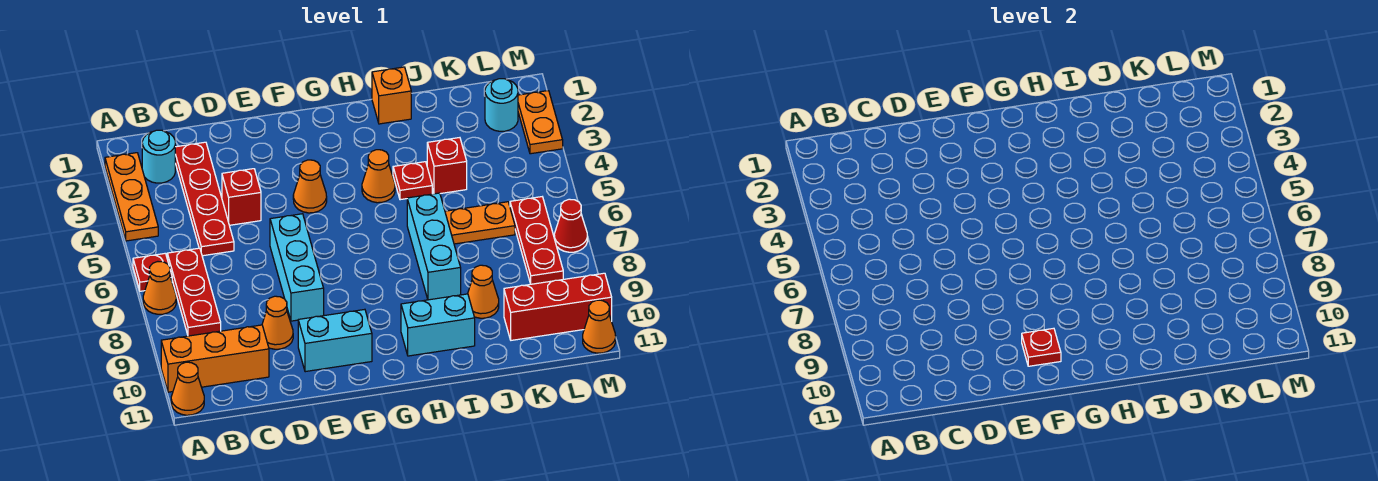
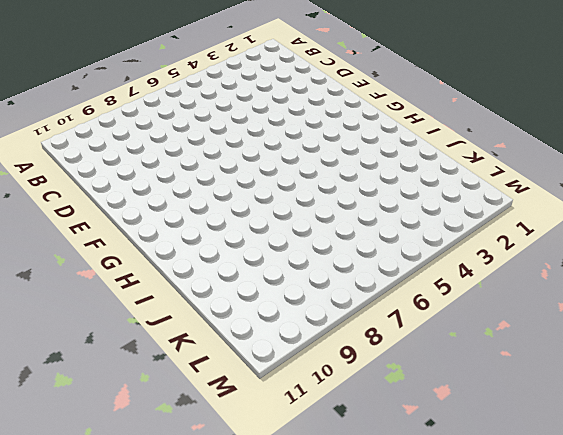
none -> orange plate A2:A4 level 1
none -> red plate A6 level 1
none -> orange cone A7 level 1

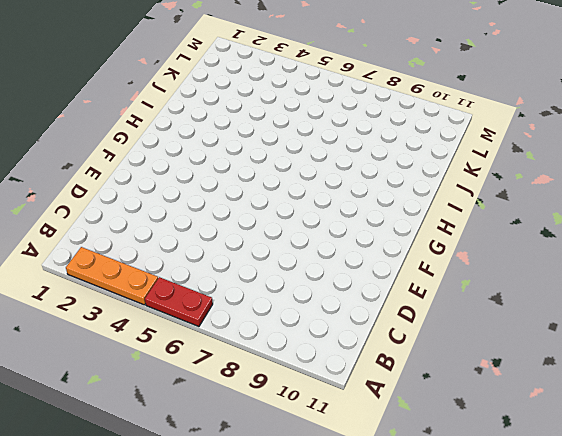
red plate A5:A6 level 1 -> red plate A6 level 1
none -> orange cone A7 level 1
none -> orange brick A10:C10 level 1
none -> orange cone A11 level 1

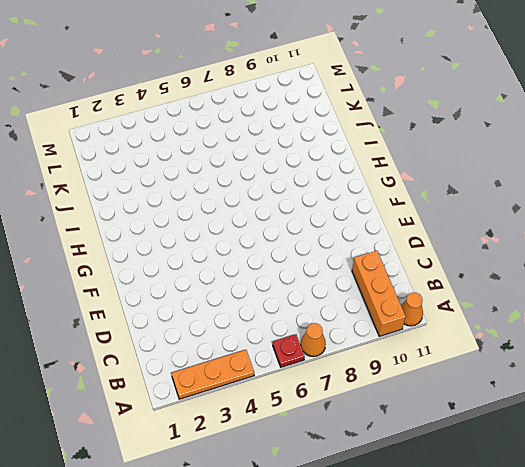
none -> cyan round brick B2 level 1
none -> red plate B6:B8 level 1
none -> red plate C2:C5 level 1

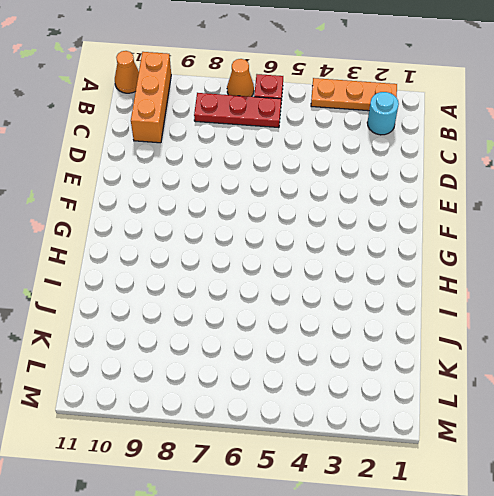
none -> red plate C2:C5 level 1
none -> red brick D4 level 1
none -> orange cone D9 level 1

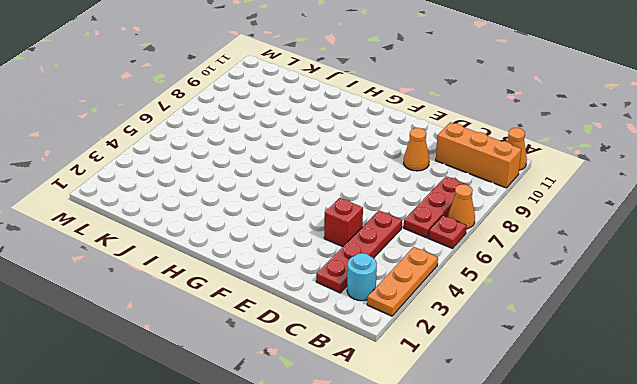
none -> cyan brick E6:E8 level 1
none -> cyan brick E10:F10 level 1
none -> orange cone F4 level 1

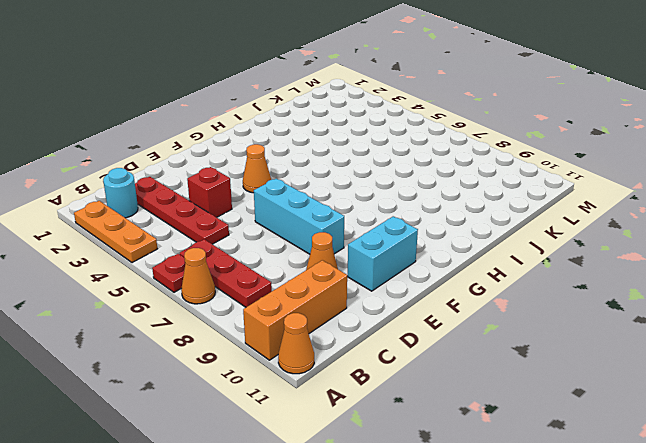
none -> orange cone H4 level 1
none -> cyan brick H10:I10 level 1
none -> orange brick I1 level 1

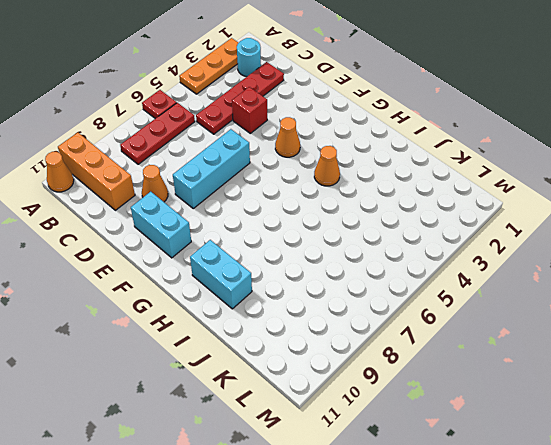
none -> orange cone A7 level 1
none -> orange brick I1 level 1
none -> red plate I4 level 1

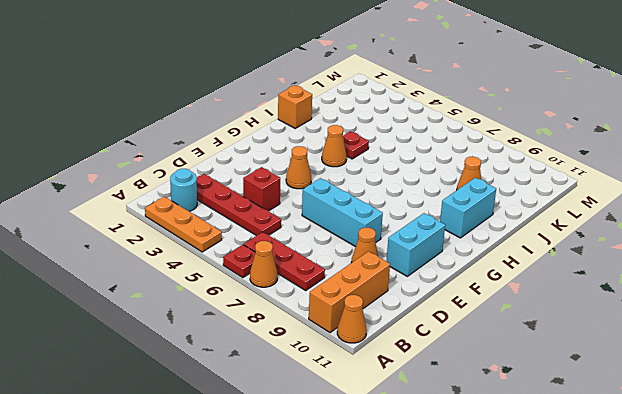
none -> cyan brick I6:I8 level 1
none -> red brick J4 level 1
none -> orange plate J6:K6 level 1

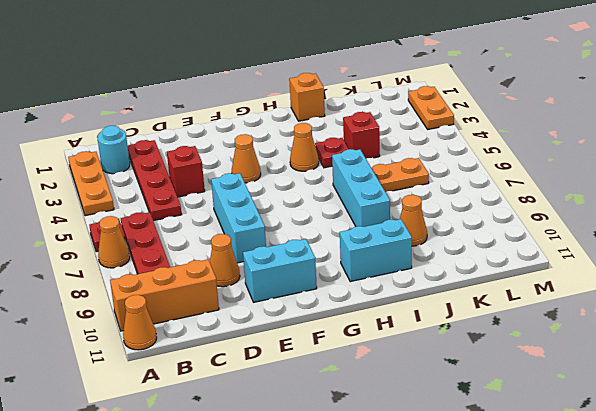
none -> red brick K10:M10 level 1
none -> cyan round brick L2 level 1
none -> red plate L6:L8 level 1

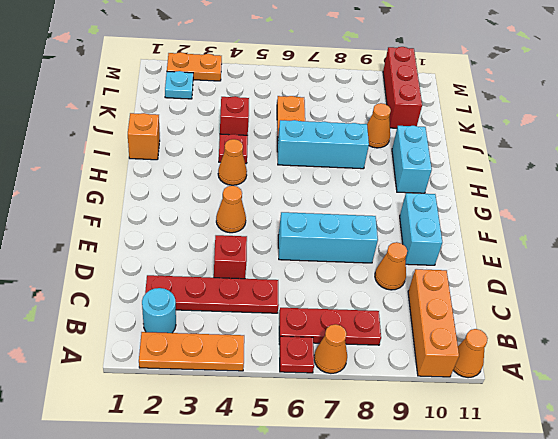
cyan plate L2 level 1 -> cyan round brick L2 level 1
none -> red plate L6:L8 level 1
none -> red cone M7 level 1
none -> orange cone M11 level 1

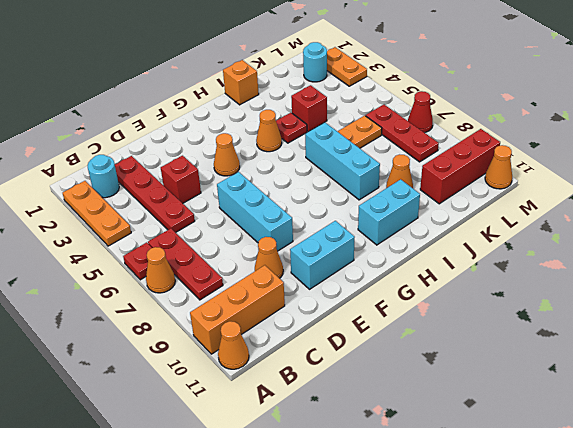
none -> red plate F10 level 2

